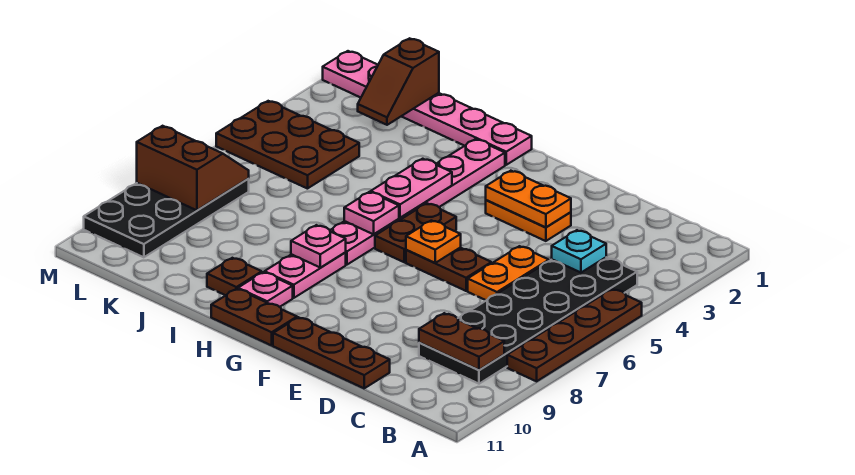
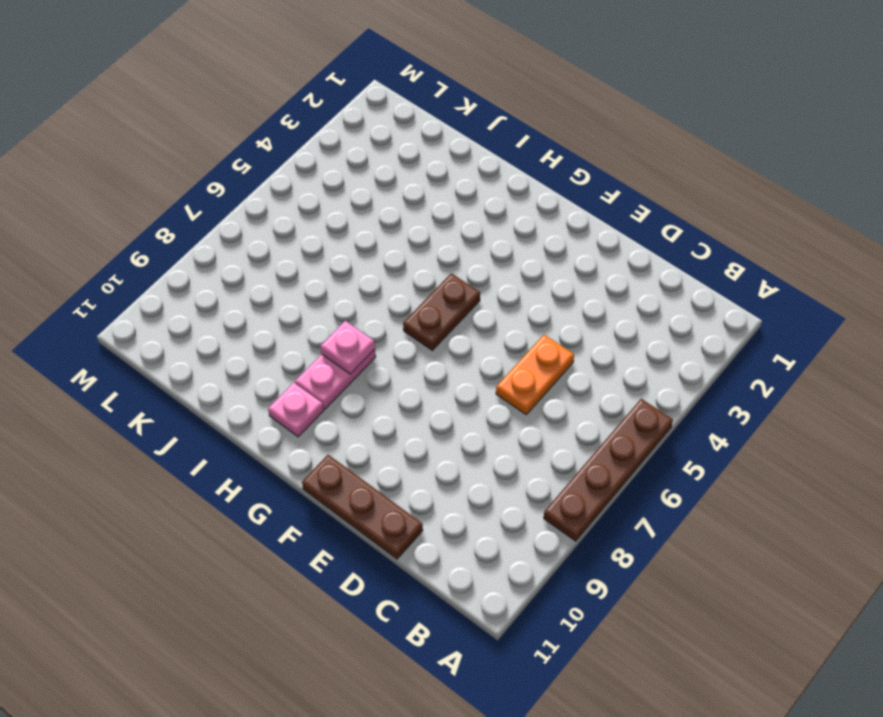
none -> black plate B4:C9 level 1
none -> orange plate E3:F3 level 1
none -> brown plate E6:F6 level 1

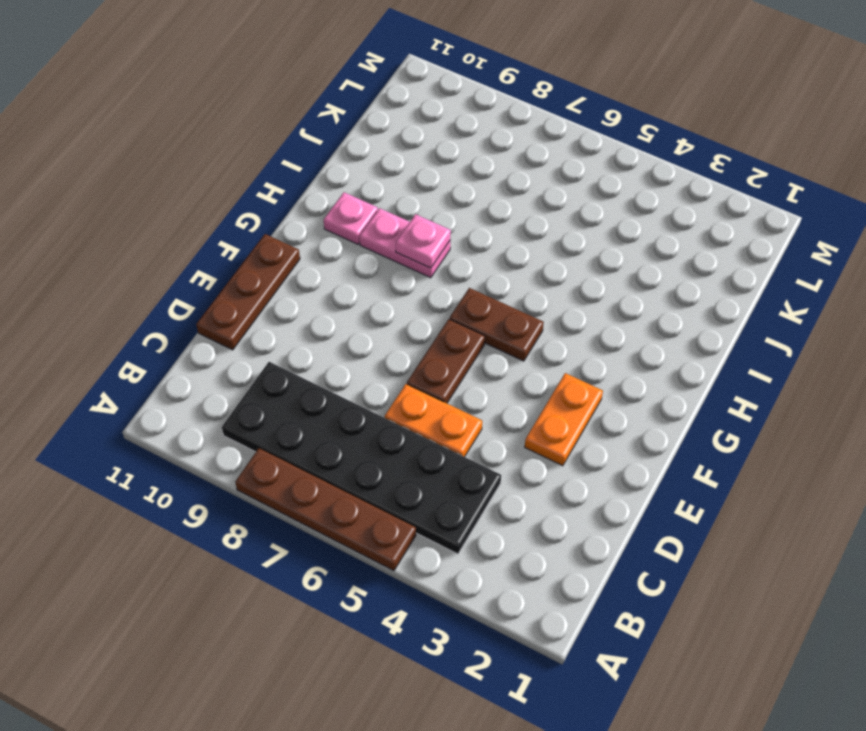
none -> brown plate G11:H11 level 1
none -> pink plate H1:M1 level 1
none -> pink plate H2:H7 level 1

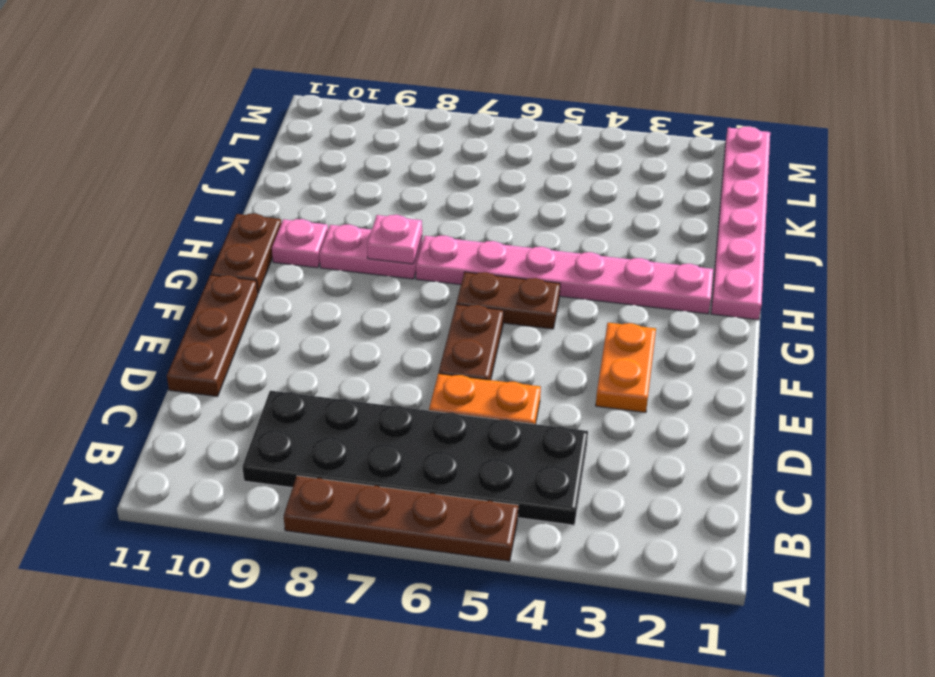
none -> brown plate I10 level 1
none -> brown plate K4:M5 level 1
none -> black plate L7:M10 level 1

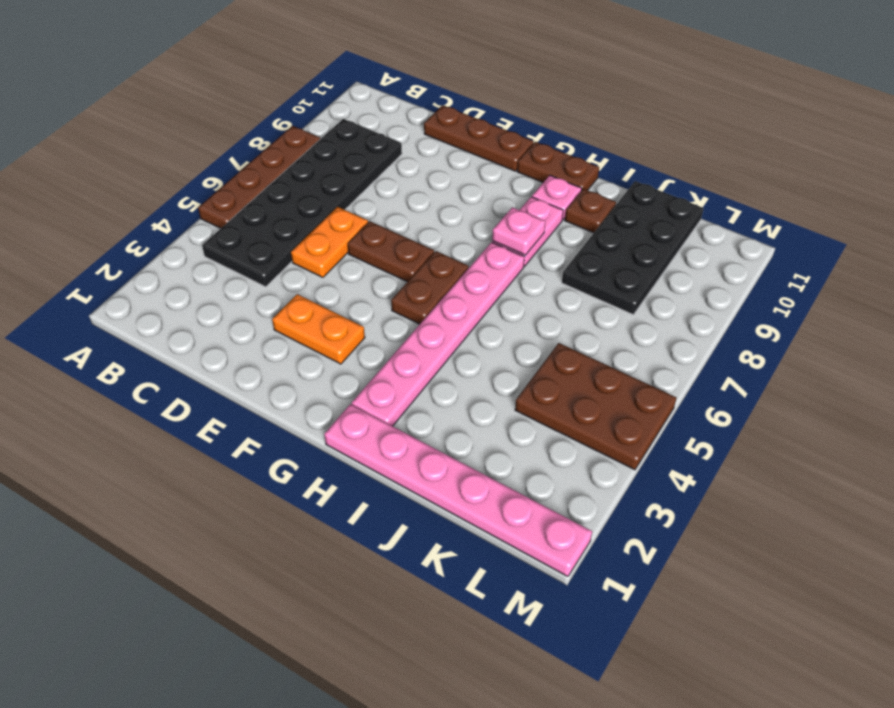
black plate J8:K11 level 1 -> black plate L7:M10 level 1
none -> brown plate B9:C9 level 2
none -> cyan plate C4 level 2
none -> orange plate E3:F3 level 2

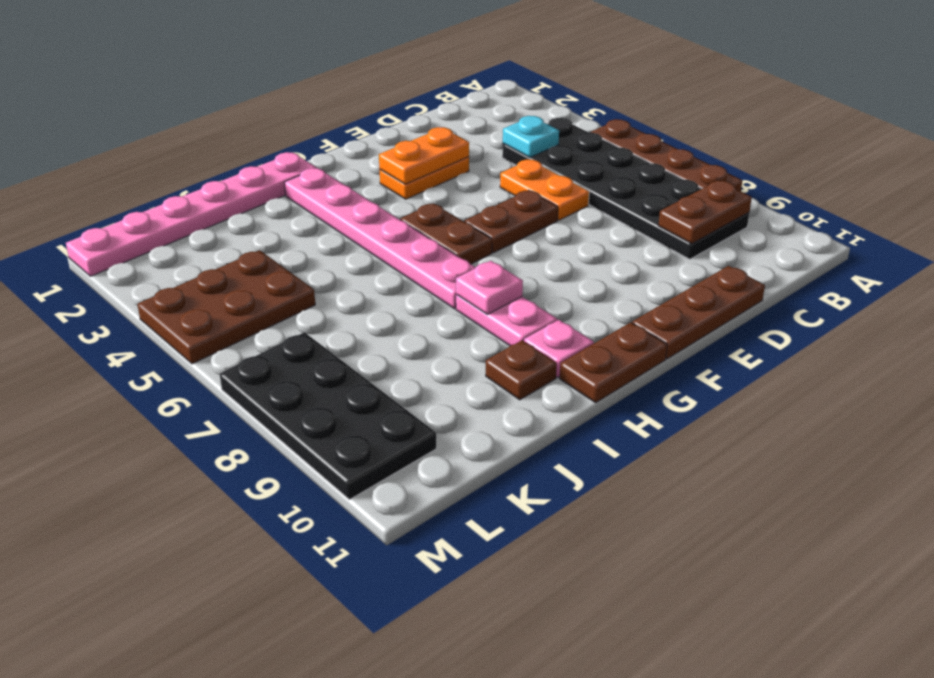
none -> orange plate F6 level 2
none -> pink plate H4:H5 level 2
none -> pink plate H6 level 2

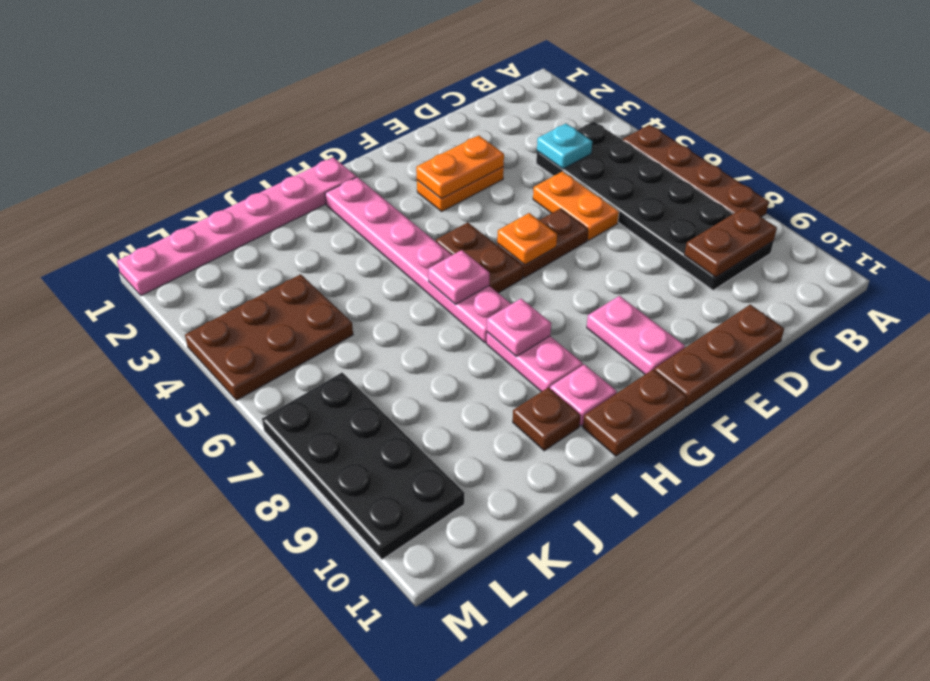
pink plate F9:F10 level 1 -> pink plate H4:H5 level 2
none -> brown slope K1:K2 level 2 top 1
none -> brown slope L7:M8 level 2 top 8

